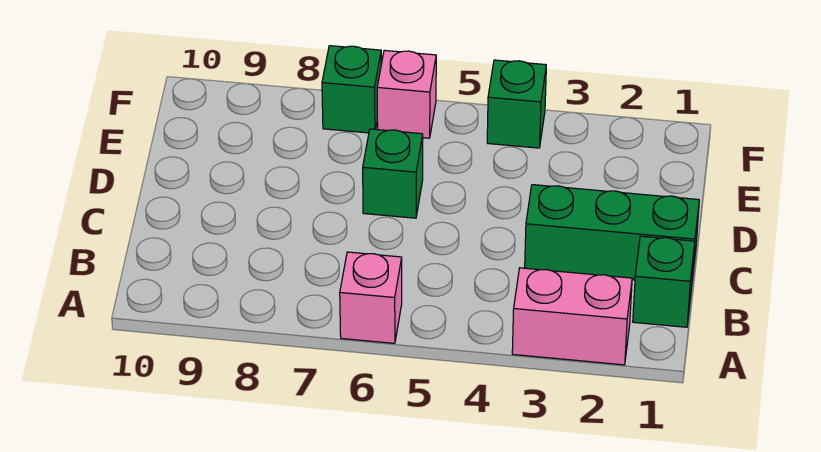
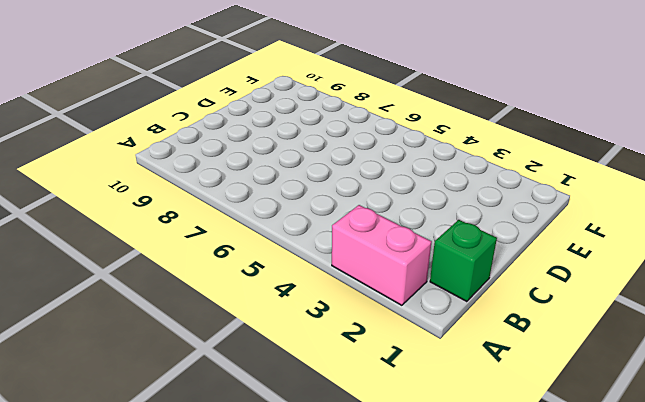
none -> pink brick A6 level 1
none -> green brick C1:C3 level 1

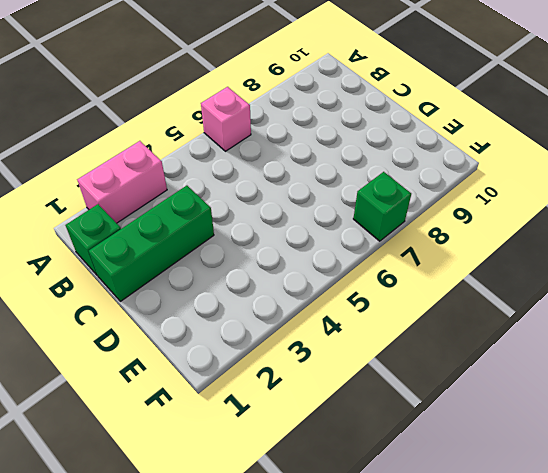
none -> green brick D6 level 1
none -> green brick F4 level 1

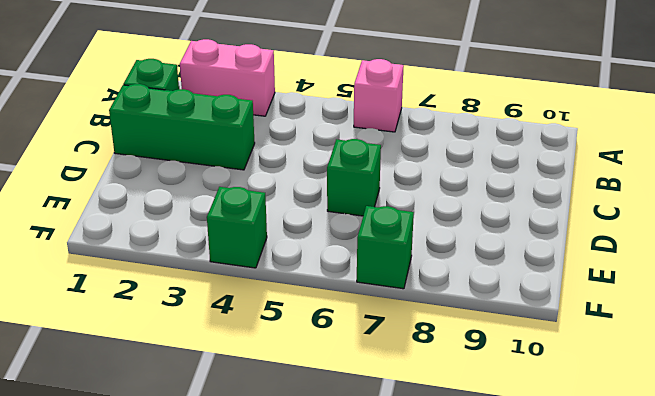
none -> pink brick F6 level 1

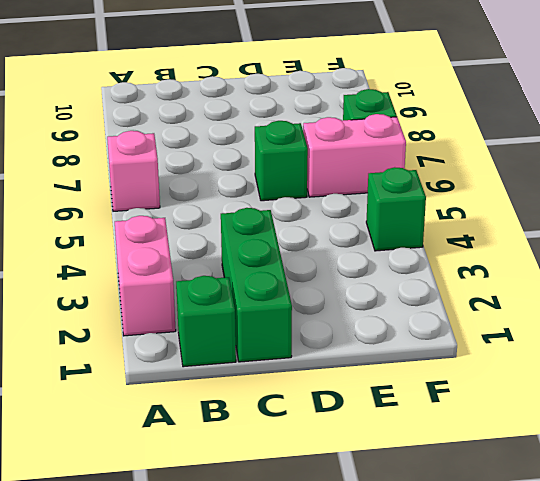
pink brick E6:F6 level 1 -> pink brick F6 level 1

